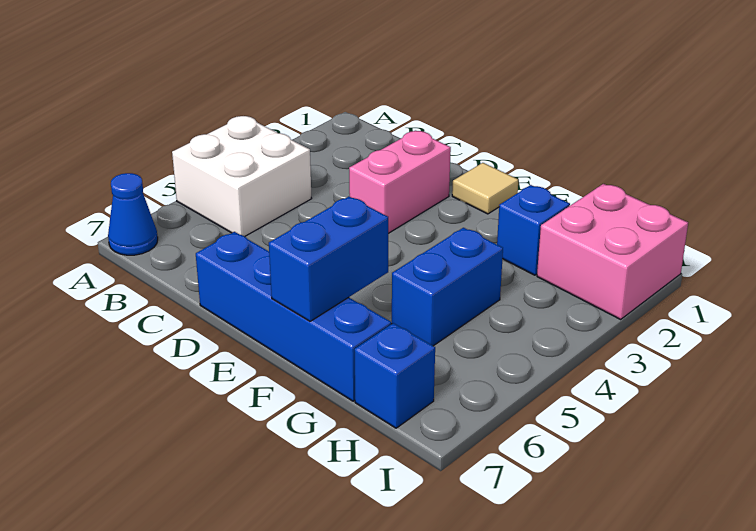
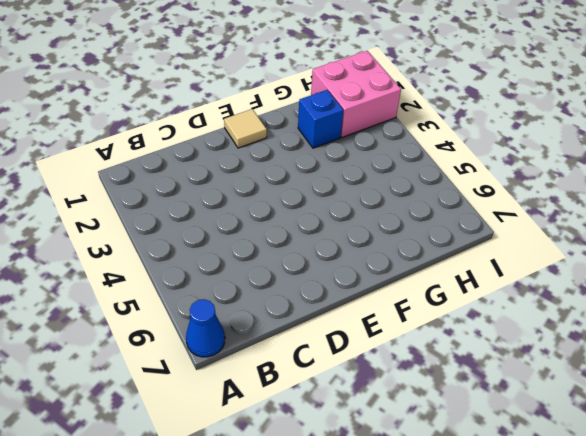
none -> white brick A4:B5 level 1
none -> pink brick D2:D3 level 1

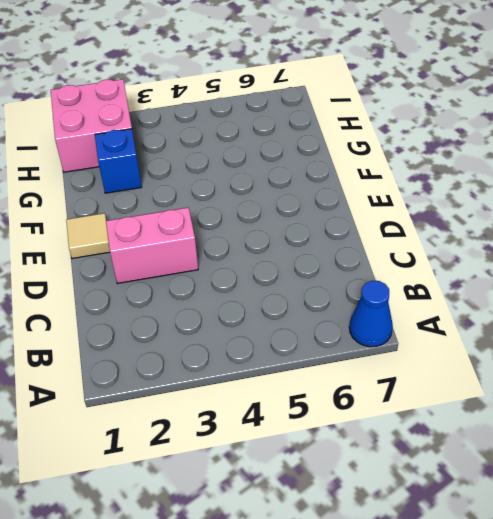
none -> white brick A4:B5 level 1
none -> blue brick D7:G7 level 1

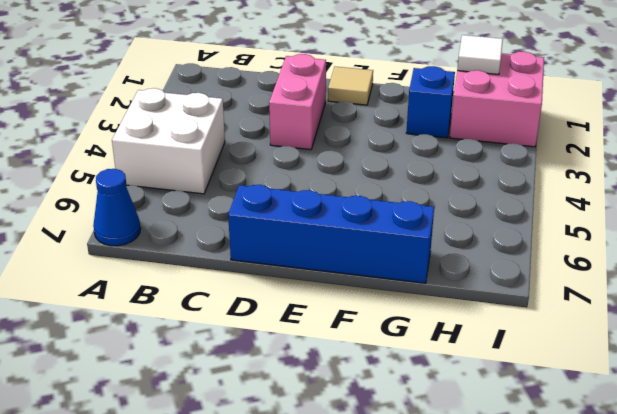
white tile H1 level 2 -> none
none -> blue brick G4:G5 level 1
none -> blue brick H7 level 1

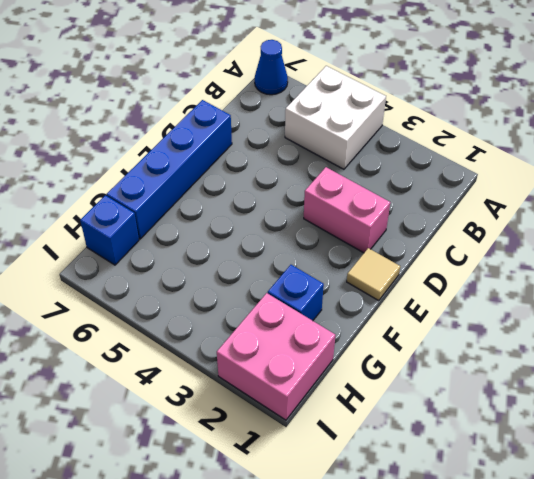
none -> blue brick G4:G5 level 1
none -> blue brick F6:F7 level 2

